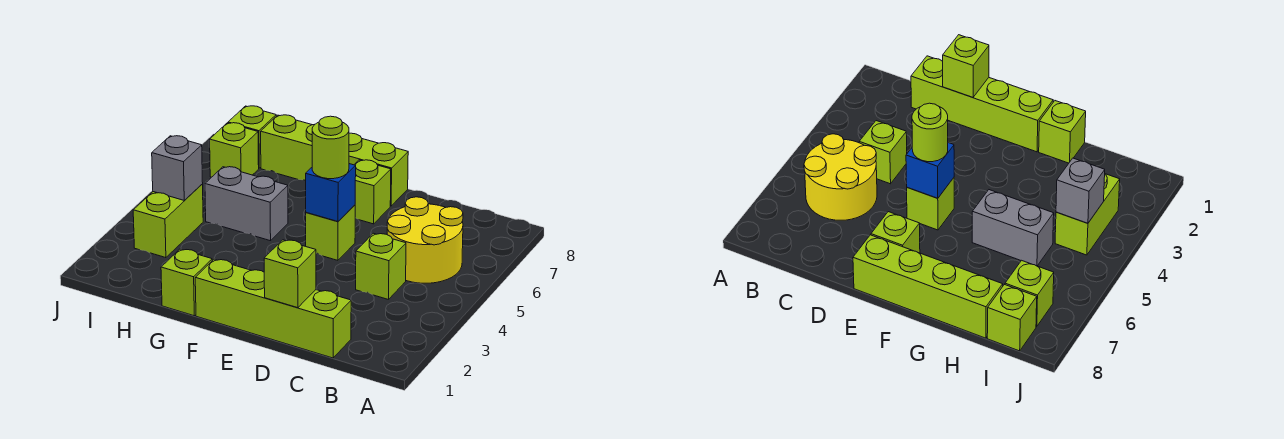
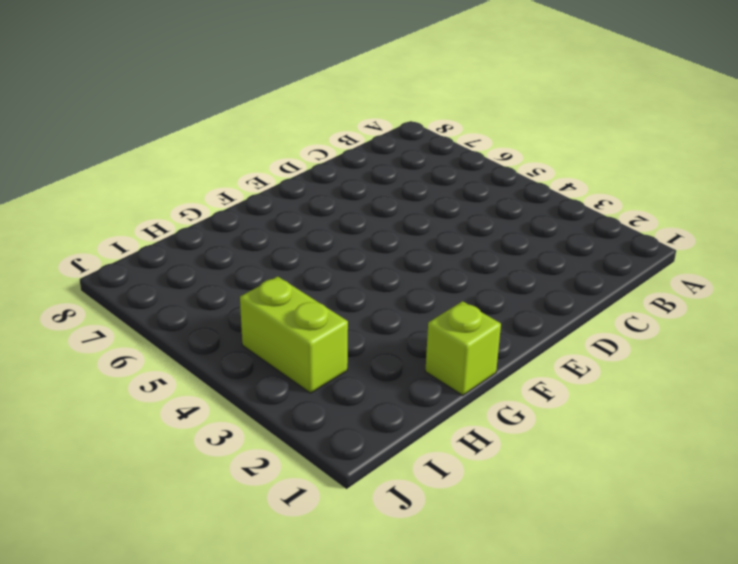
none -> yellow round brick B5:C6 level 1
none -> lime brick C1:F1 level 1
none -> lime brick C4 level 1

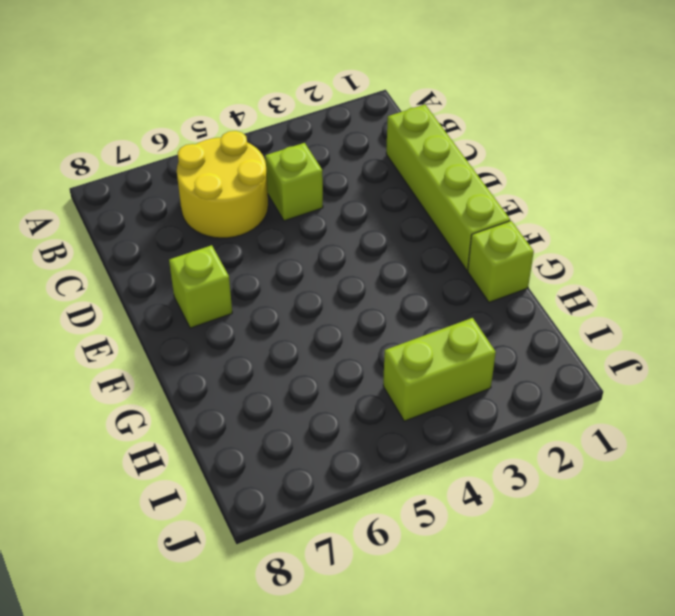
none -> lime brick E5 level 1
none -> lime brick E8:H8 level 1
none -> grey brick G5:H5 level 1

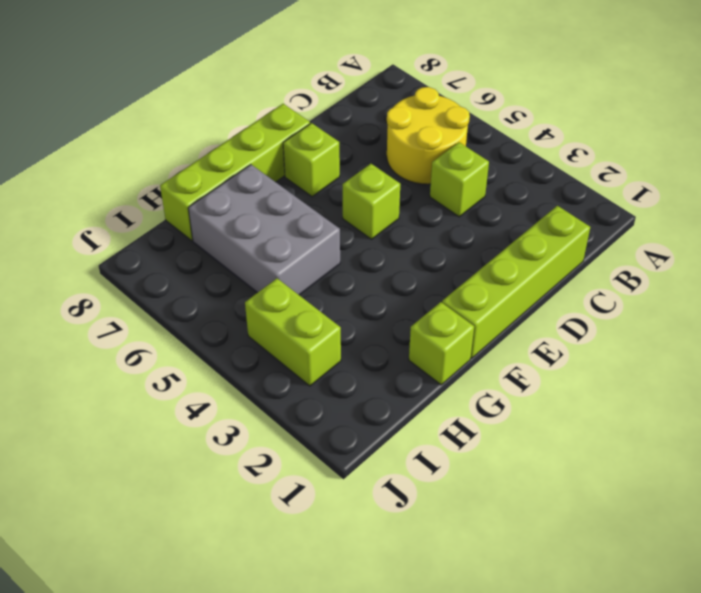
grey brick G5:H7 level 1 -> grey brick G5:H5 level 1
none -> lime brick I7 level 1
none -> lime brick I8 level 1
none -> lime brick D1 level 2

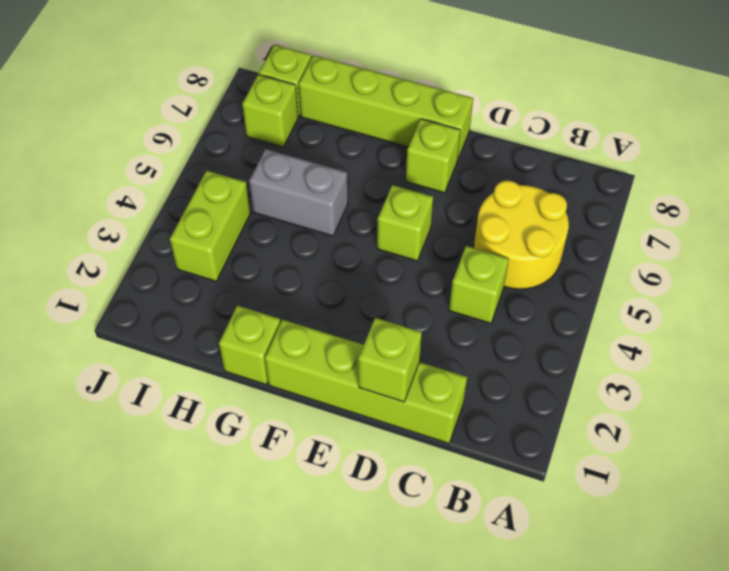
none -> blue brick E5 level 2
none -> grey brick I4 level 2
none -> lime round brick E5 level 3

